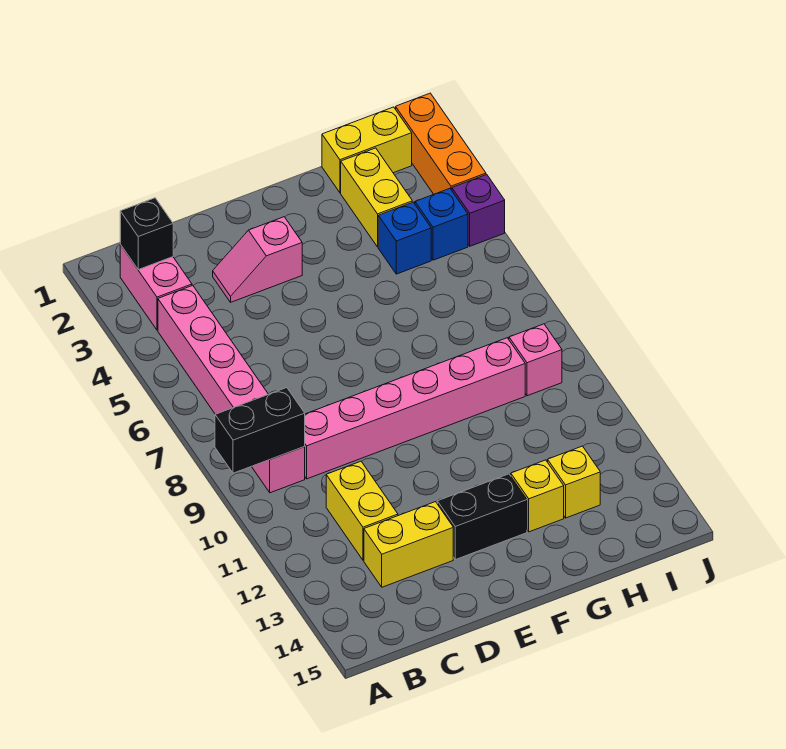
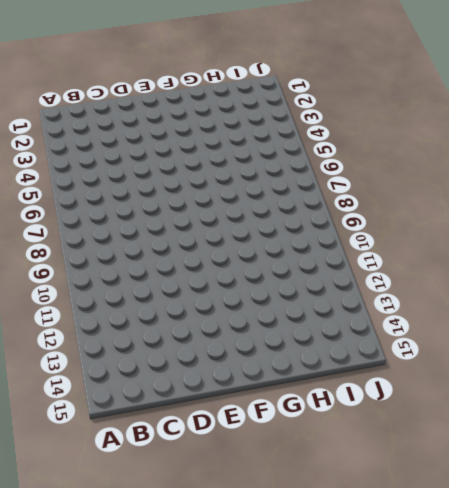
none -> pink brick B2:B3 level 1
none -> pink brick B4:B9 level 1
none -> pink brick C9:H9 level 1

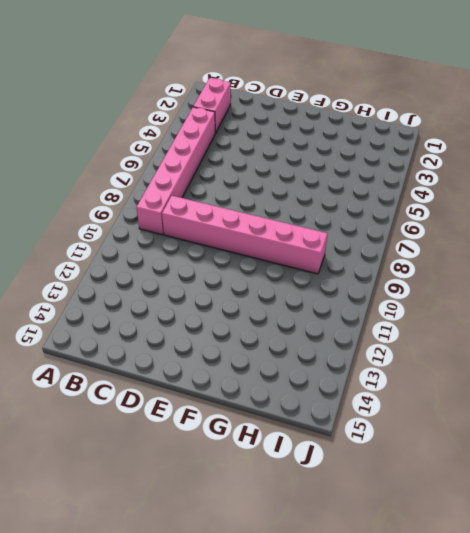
none -> yellow brick C11:C12 level 1
none -> yellow brick C13:D13 level 1
none -> pink slope D3:E3 level 1 top E

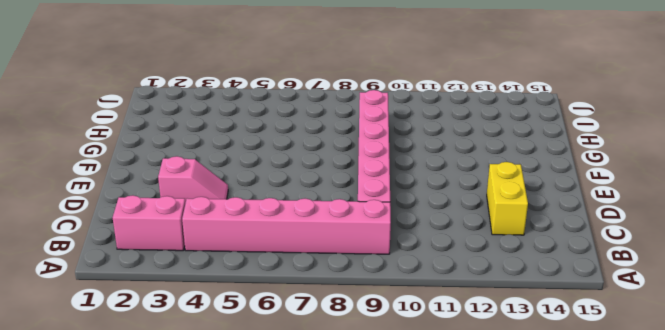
pink slope D3:D4 level 1 top 3 -> pink slope D3:E3 level 1 top E
none -> yellow brick C11:C12 level 1
none -> black brick E13:F13 level 1
none -> yellow brick G13 level 1

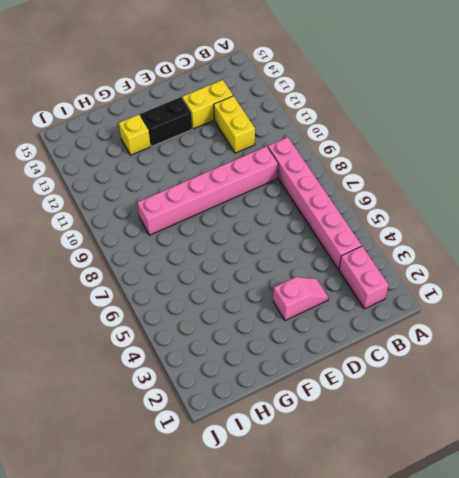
none -> yellow brick H1:I1 level 1
none -> yellow brick H2:H3 level 1
none -> blue brick H4 level 1

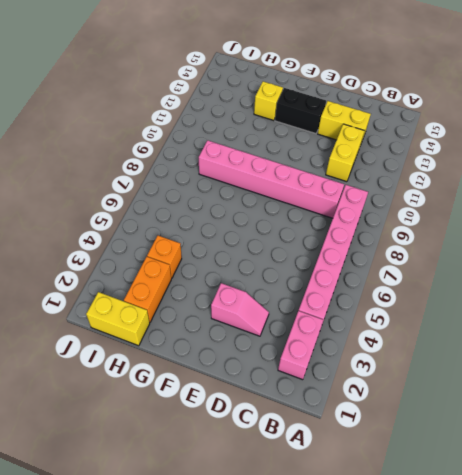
orange brick H2:H3 level 1 -> yellow brick H2:H3 level 1
orange brick H4 level 1 -> blue brick H4 level 1
none -> yellow brick H13 level 1
none -> blue brick I4 level 1
none -> pink brick I9 level 1

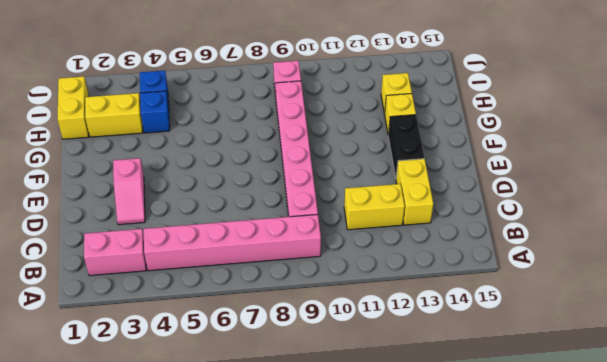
none -> orange brick J1:J3 level 1
none -> purple brick J4 level 1
none -> black brick A9:B9 level 2

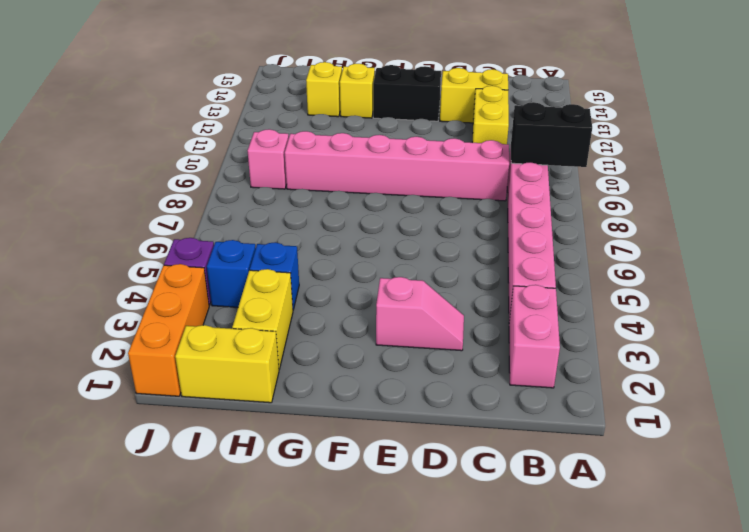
none -> black brick B2 level 2

